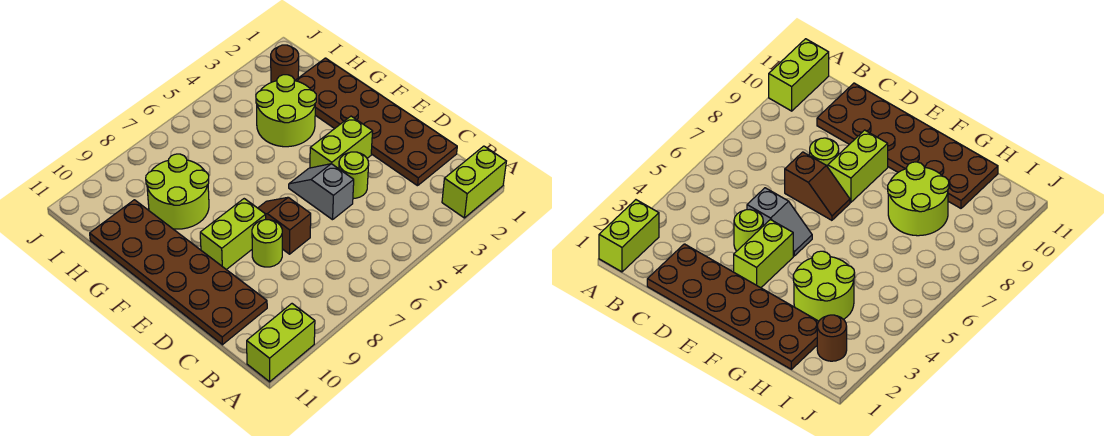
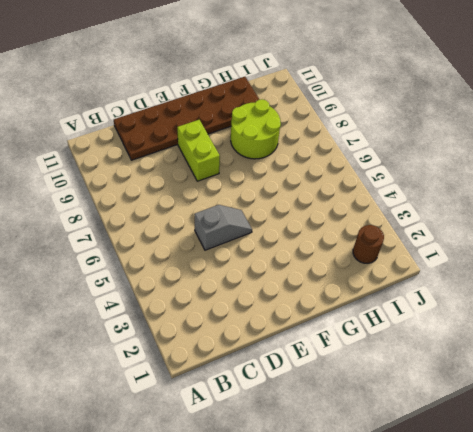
none -> lime brick A1:A2 level 1
none -> lime brick A10:A11 level 1
none -> brown plate C1:H2 level 1

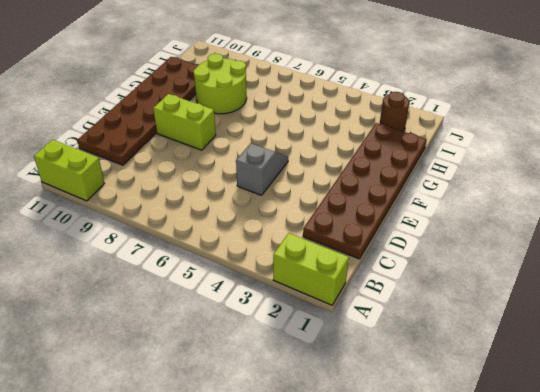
none -> lime round brick D4 level 1
none -> brown slope D7:E7 level 1 top D
none -> lime round brick D8 level 1

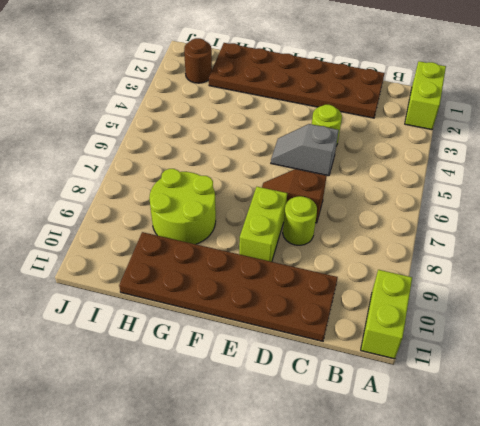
none -> lime brick E3:E4 level 1
none -> lime round brick G3:H4 level 1

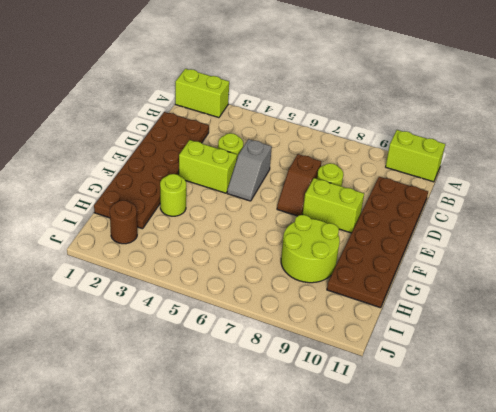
lime round brick G3 level 1 -> lime round brick G3:H4 level 1

